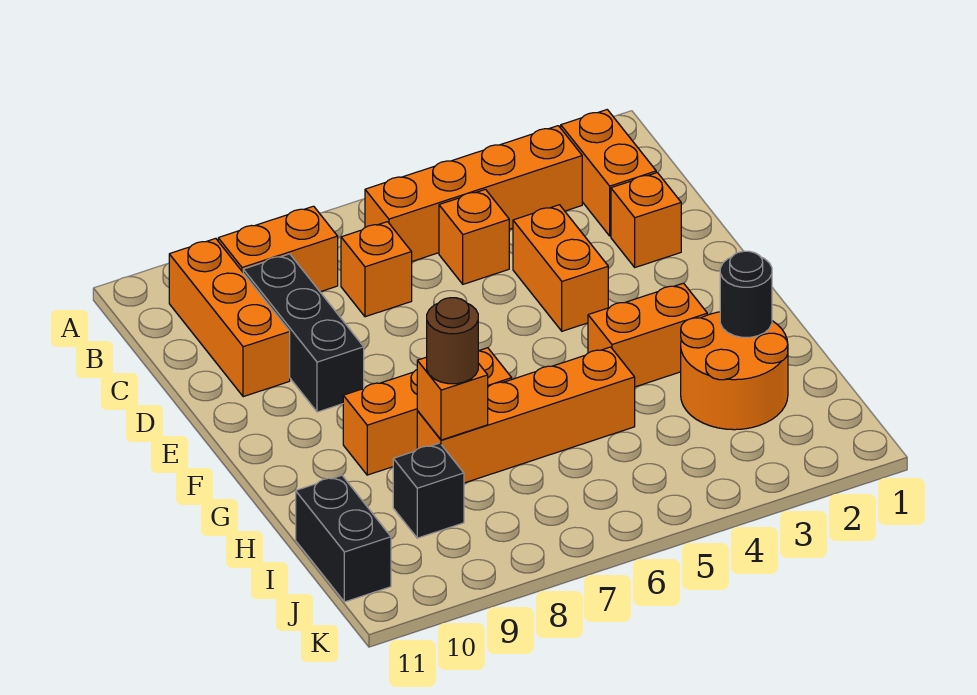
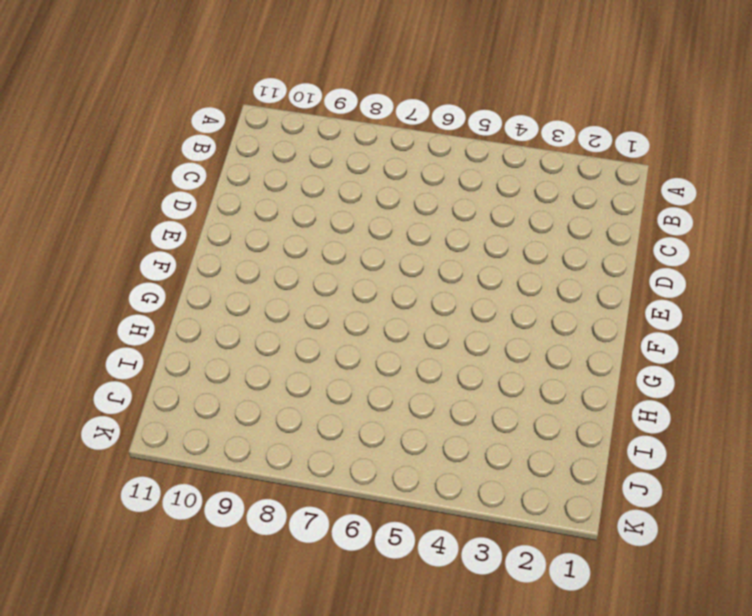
none -> orange brick B2:C2 level 1
none -> orange brick B3:B6 level 1
none -> orange brick B8:B9 level 1

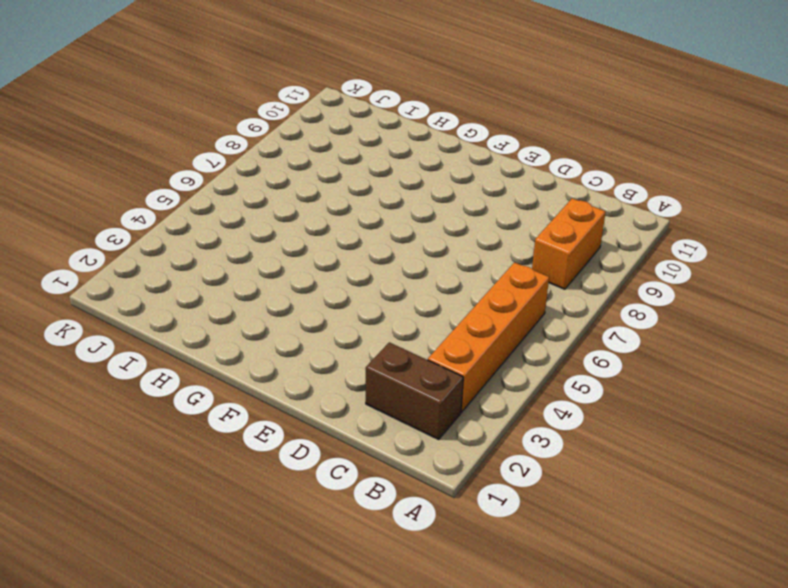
brown brick B2:C2 level 1 -> orange brick B2:C2 level 1
none -> orange brick B10:D10 level 1
none -> orange brick C5 level 1
none -> orange brick C7 level 1

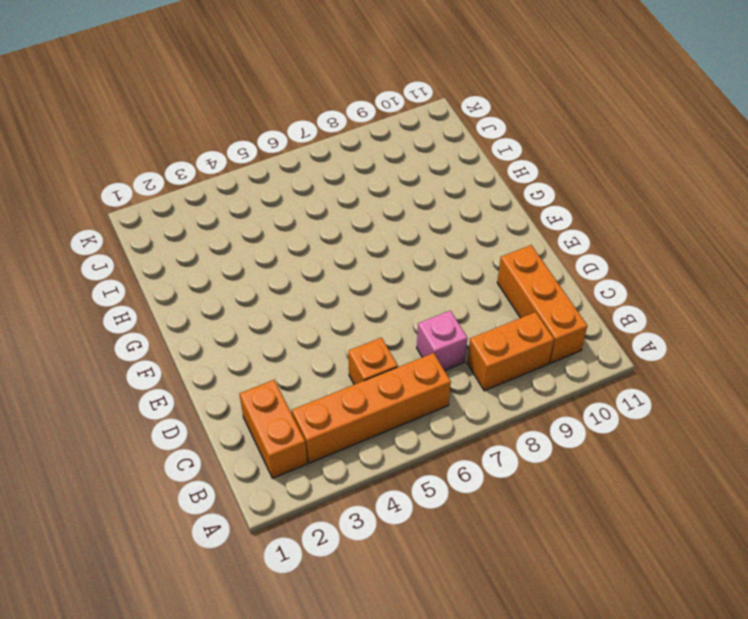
pink brick C7 level 1 -> orange brick C7 level 1
none -> black brick C9:E9 level 1
none -> orange brick D2 level 1
none -> orange brick D4:E4 level 1

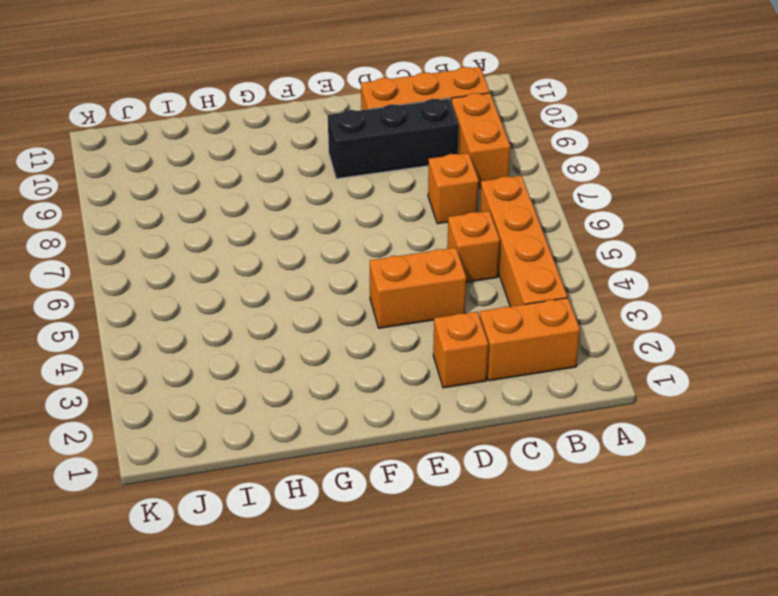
none -> orange brick G3:G4 level 1
none -> orange brick G7:G9 level 1
none -> orange round brick H2:I3 level 1

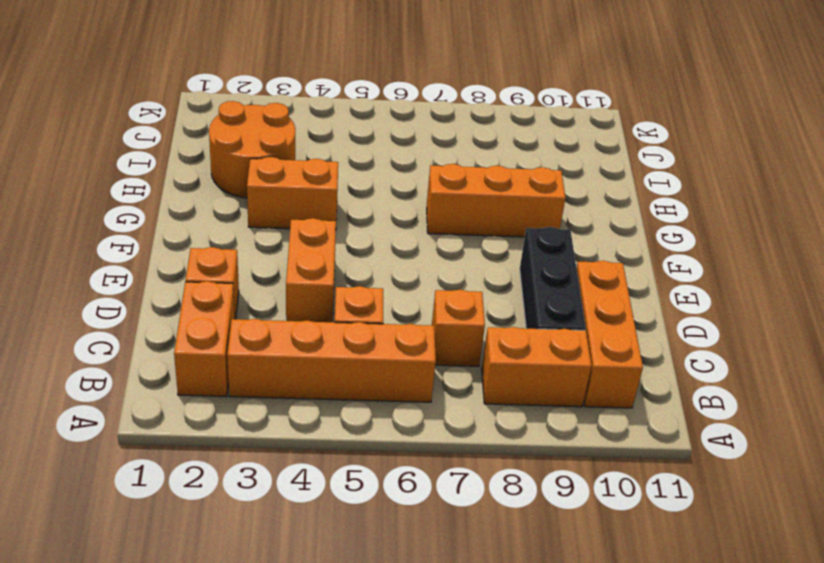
none -> orange brick H5:H8 level 1
none -> black brick I9 level 1
none -> black brick I11:J11 level 1

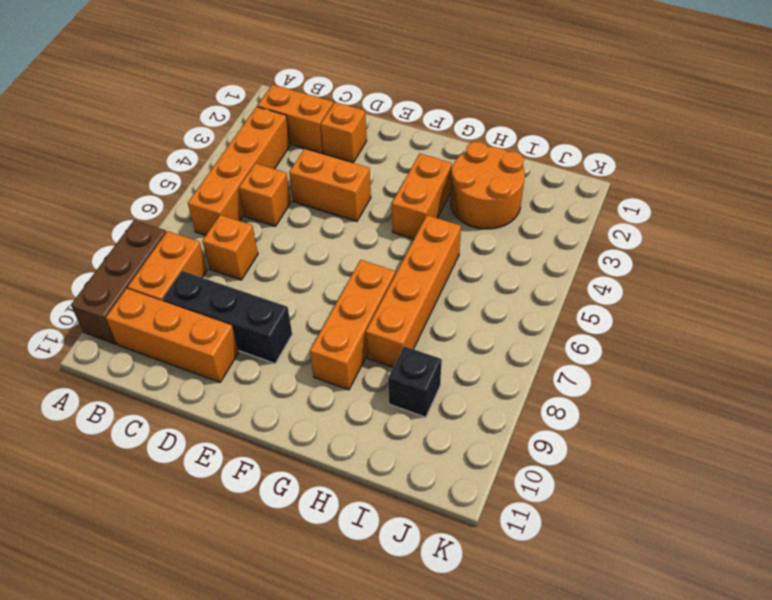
brown brick A8:A10 level 1 -> none
none -> black brick I11:J11 level 1
none -> black round brick H2 level 2
none -> orange brick H8 level 2

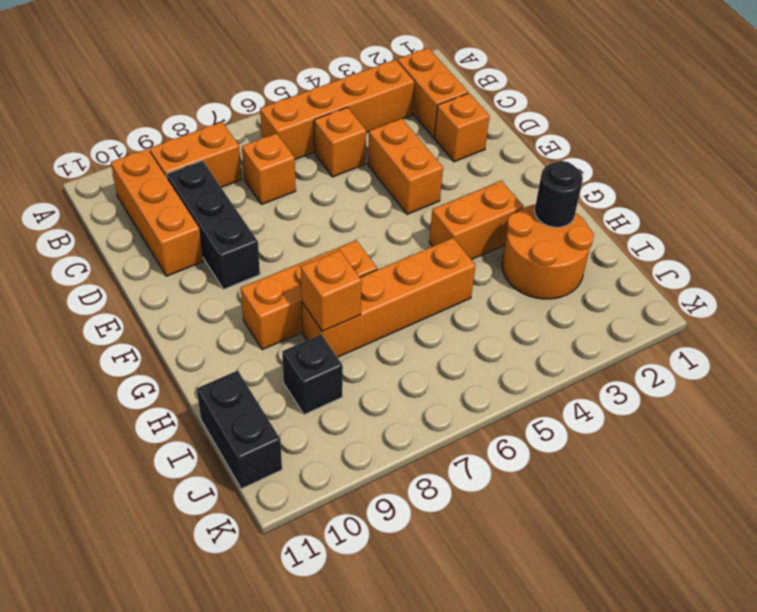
none -> brown round brick H8 level 3

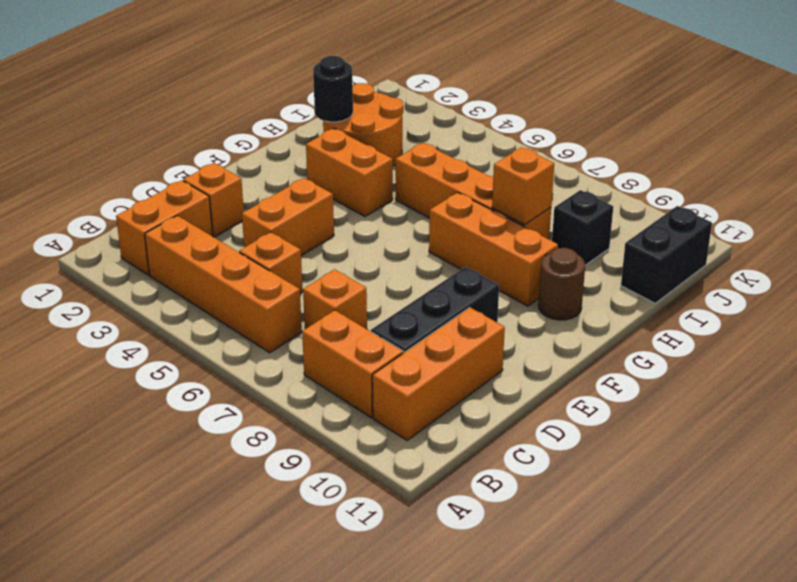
brown round brick G10 level 1 -> brown round brick H8 level 3

